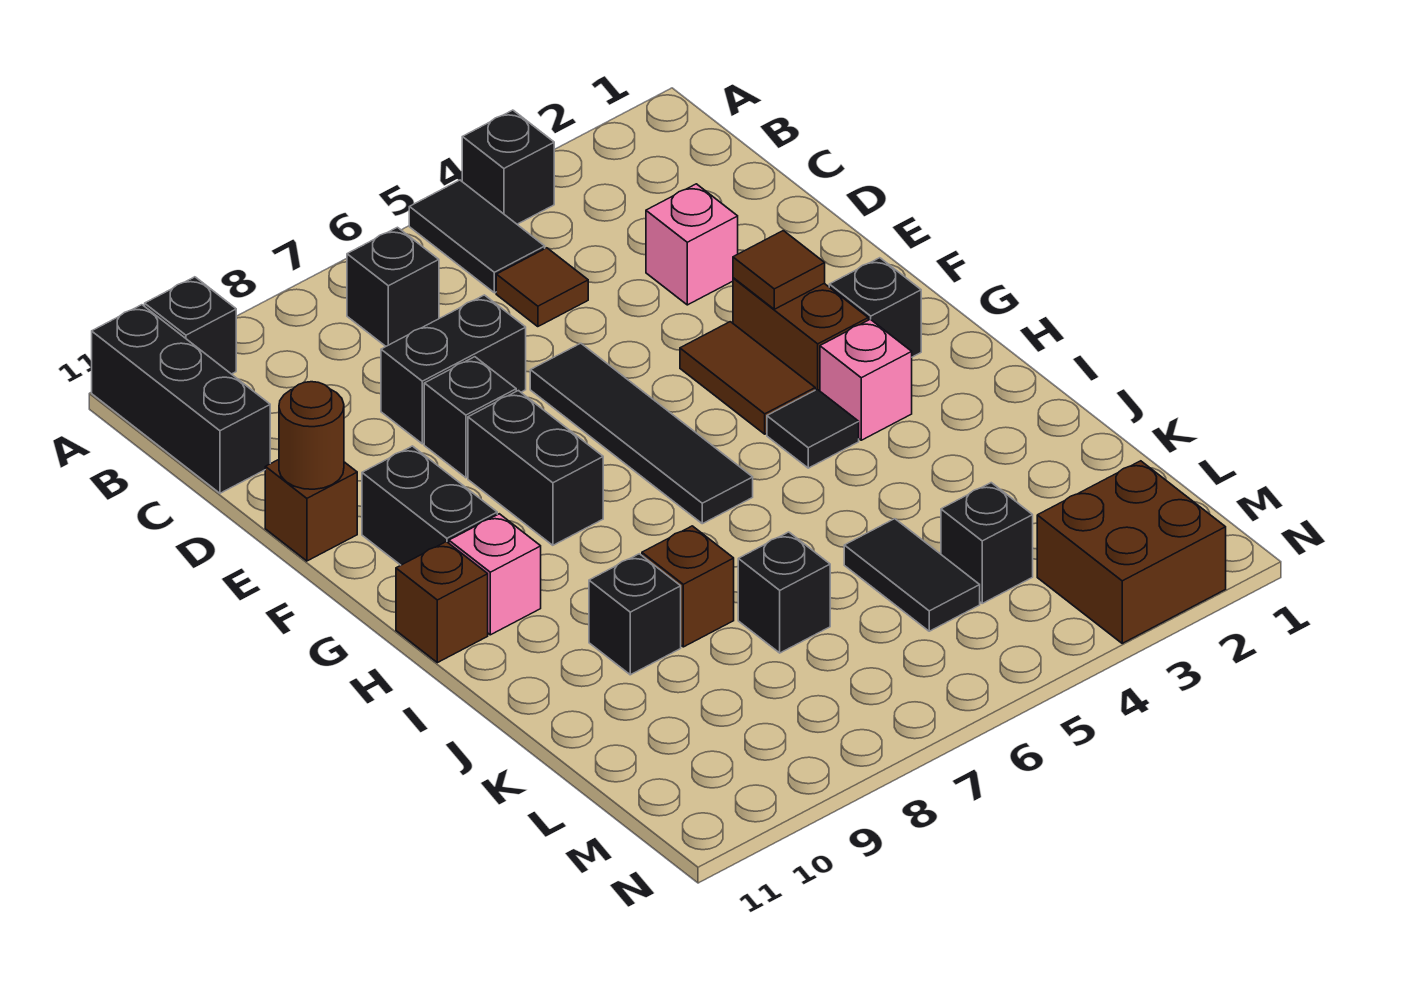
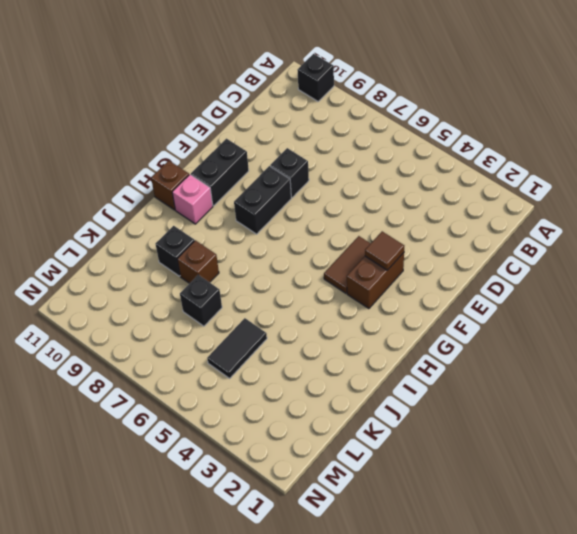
none -> black brick A4 level 1
none -> black tile A5:B5 level 1
none -> black brick A11:C11 level 1

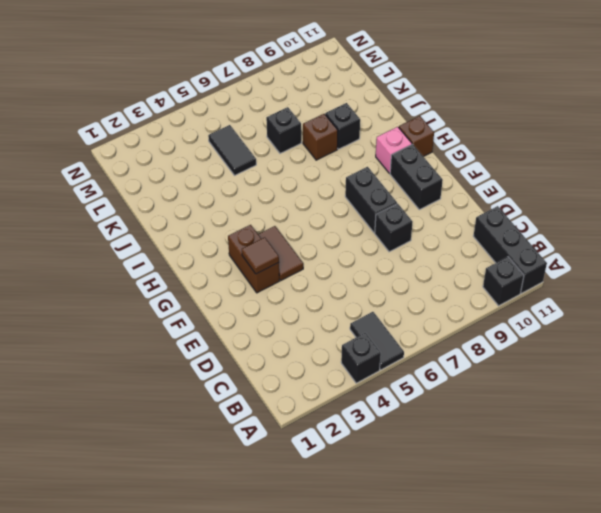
none -> black brick B7 level 1
none -> brown tile C5 level 1
none -> pink brick D3 level 1

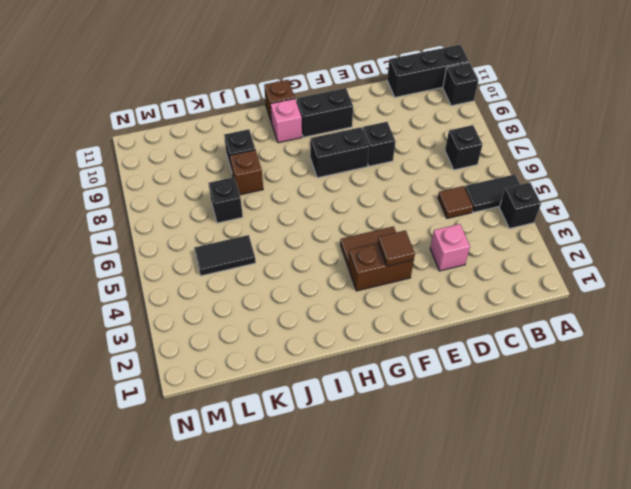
none -> black brick D7:D8 level 1
none -> black tile E6:H6 level 1
none -> brown brick E11 level 1

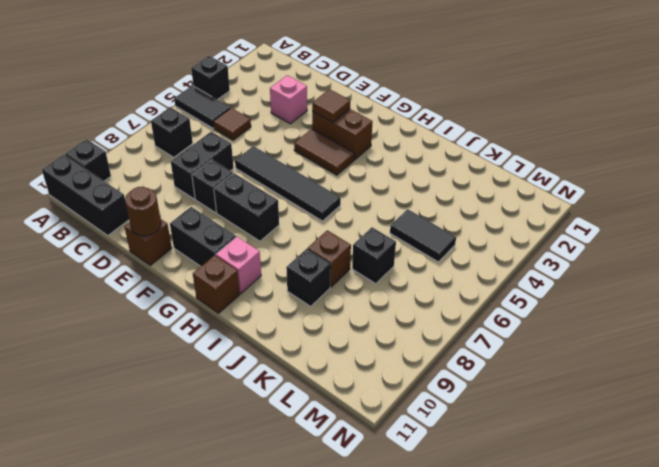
none -> black brick G2 level 1
none -> pink brick H3 level 1
none -> black tile H4 level 1

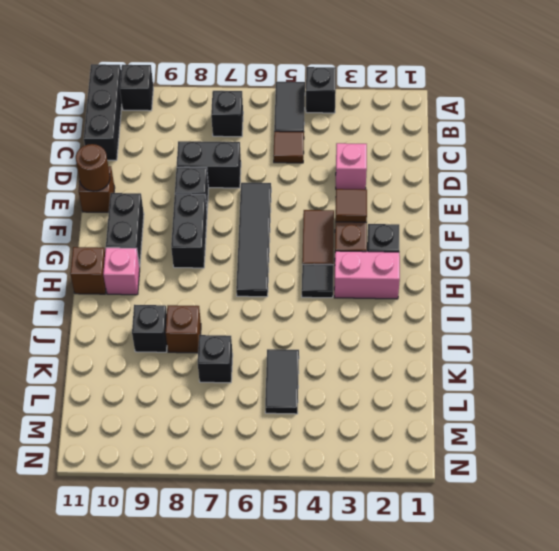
pink brick H2:H3 level 1 -> pink brick H3 level 1
none -> black brick L4 level 1
none -> brown brick M2:N3 level 1

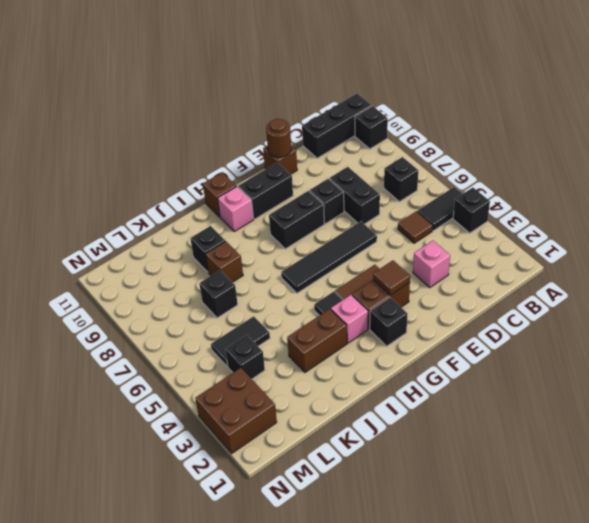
brown brick I3:J3 level 1 -> none

